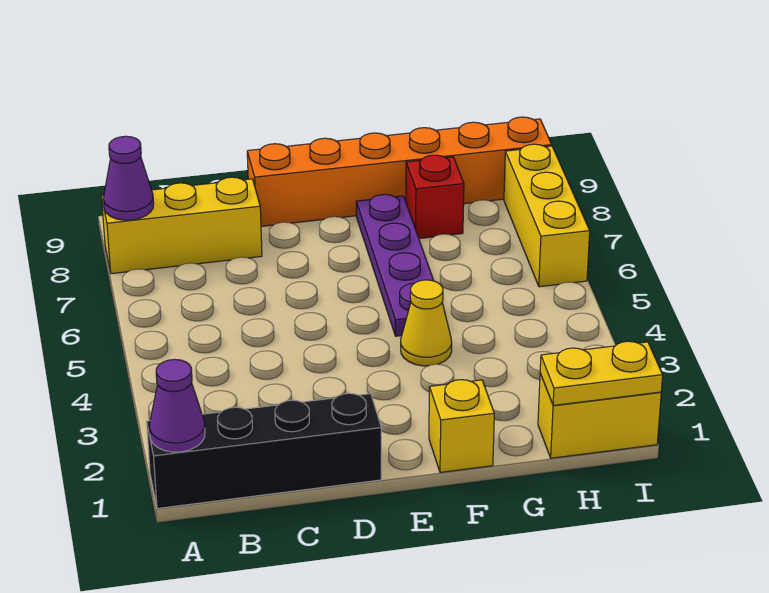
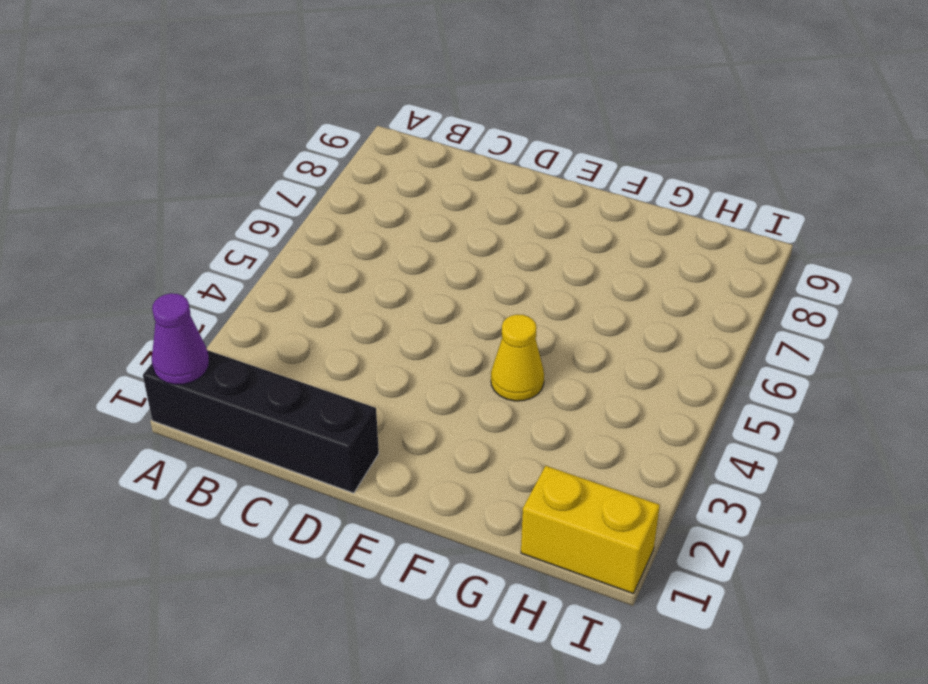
none -> yellow brick A8:C8 level 1
none -> orange brick D9:I9 level 1
none -> yellow brick F1 level 1

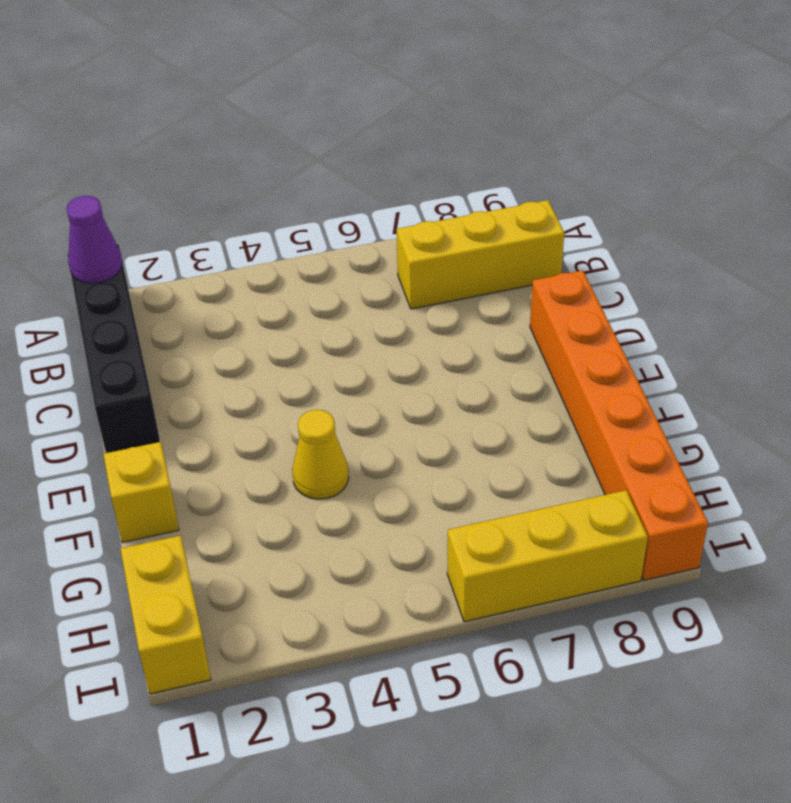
yellow brick B7:B9 level 1 -> yellow brick A8:C8 level 1
none -> purple plate F5:F8 level 1
none -> red brick G8 level 1
none -> purple cone A8 level 2

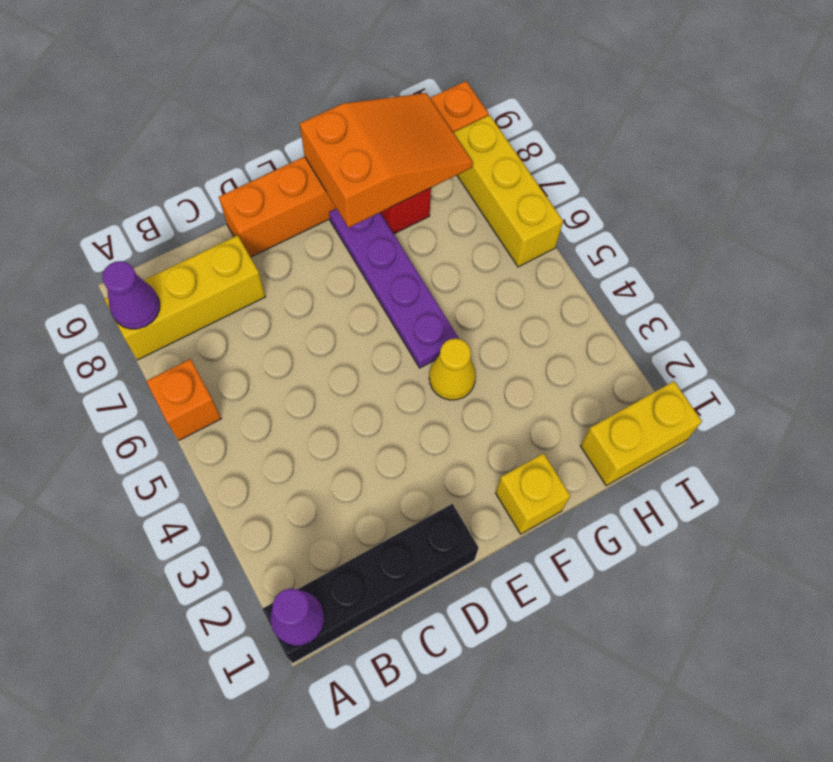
orange brick A6 level 1 -> none
orange slope F8:H9 level 2 top F -> none
none -> yellow plate H1:I1 level 2

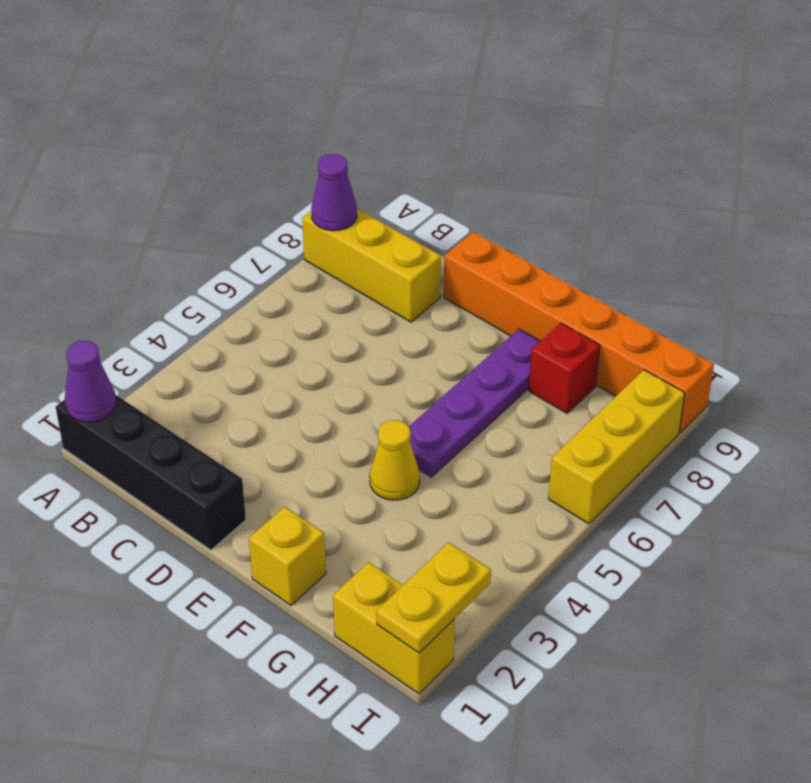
yellow plate I1:I2 level 2 -> yellow plate H1:I1 level 2

